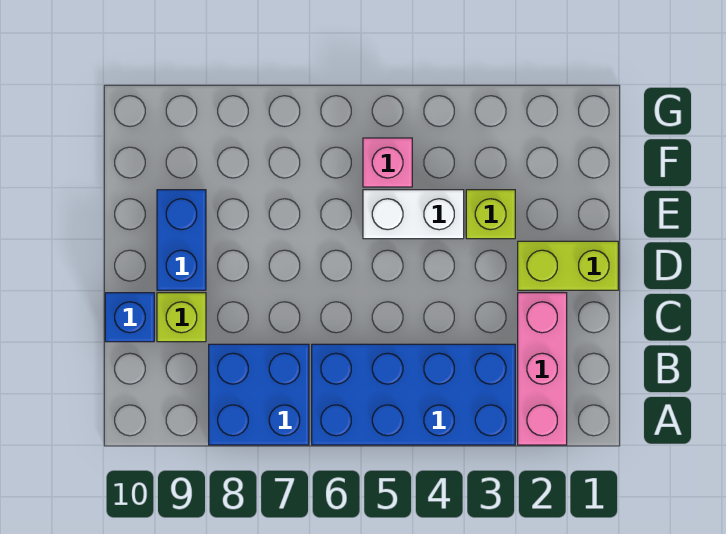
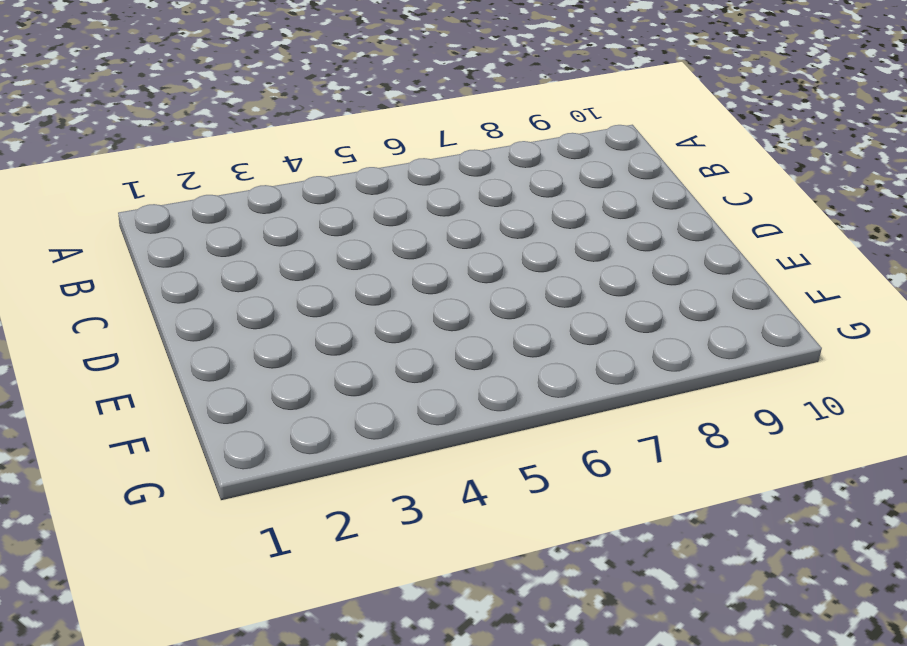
none -> pink brick A2:C2 level 1
none -> blue brick A3:B6 level 1

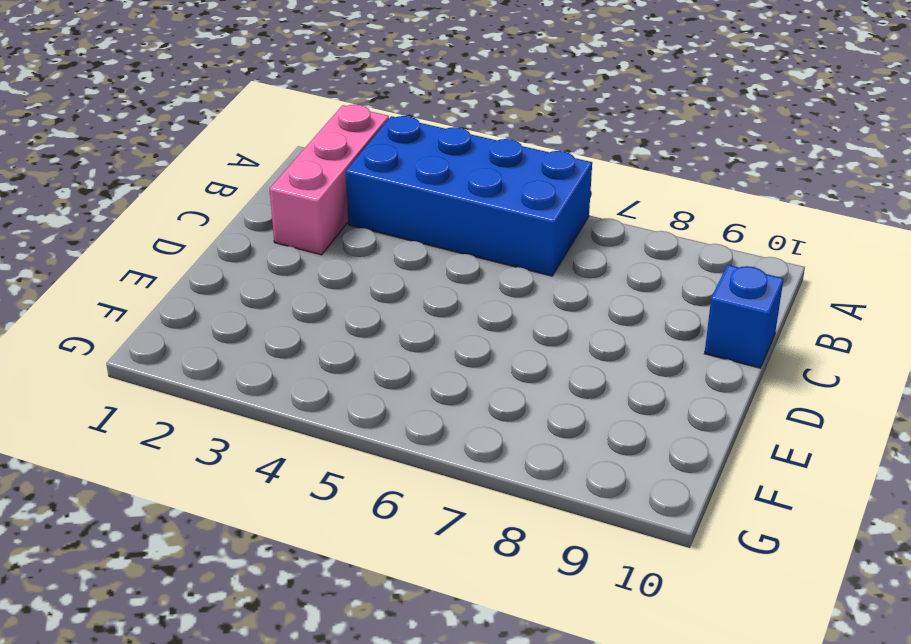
none -> blue brick A7:B8 level 1
none -> lime brick C9 level 1

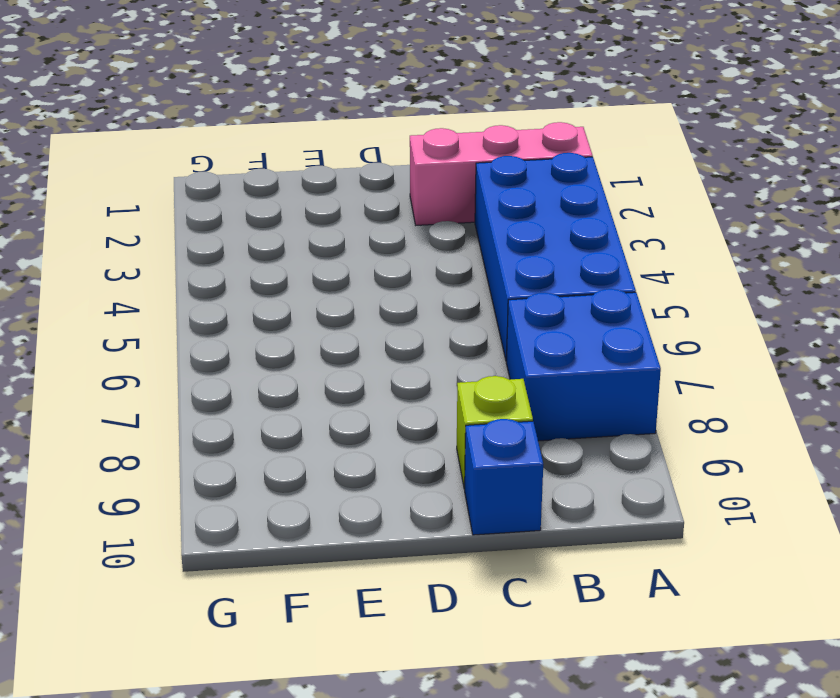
none -> lime brick D1:D2 level 1
none -> blue brick D9:E9 level 1

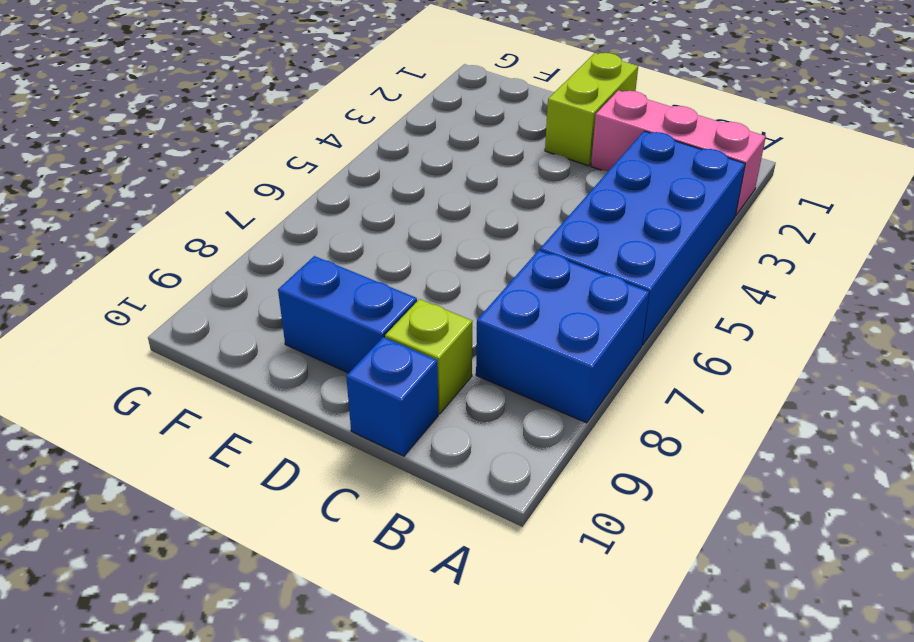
none -> lime brick E3 level 1
none -> white brick E4:E5 level 1

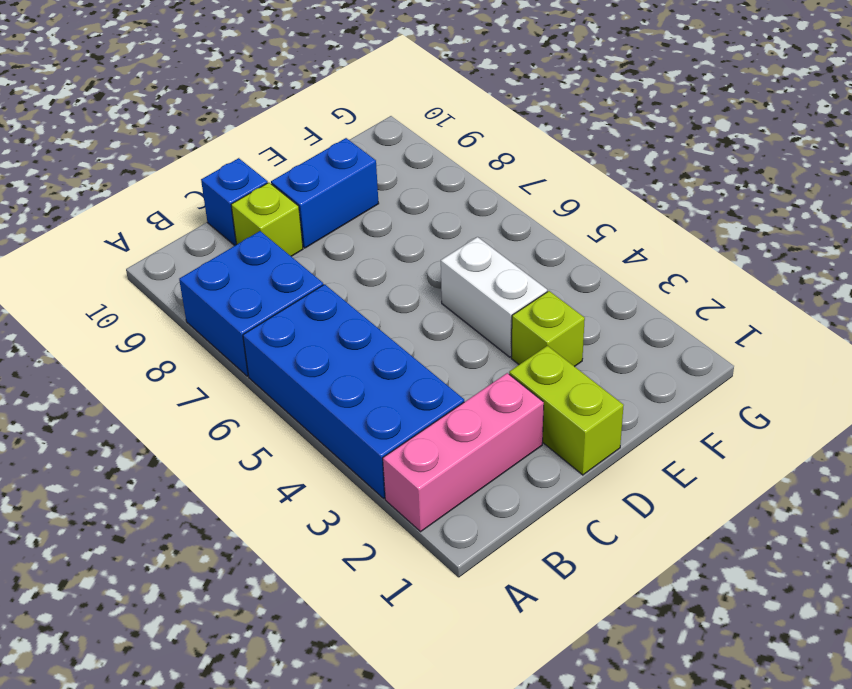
none -> pink brick F5 level 1

